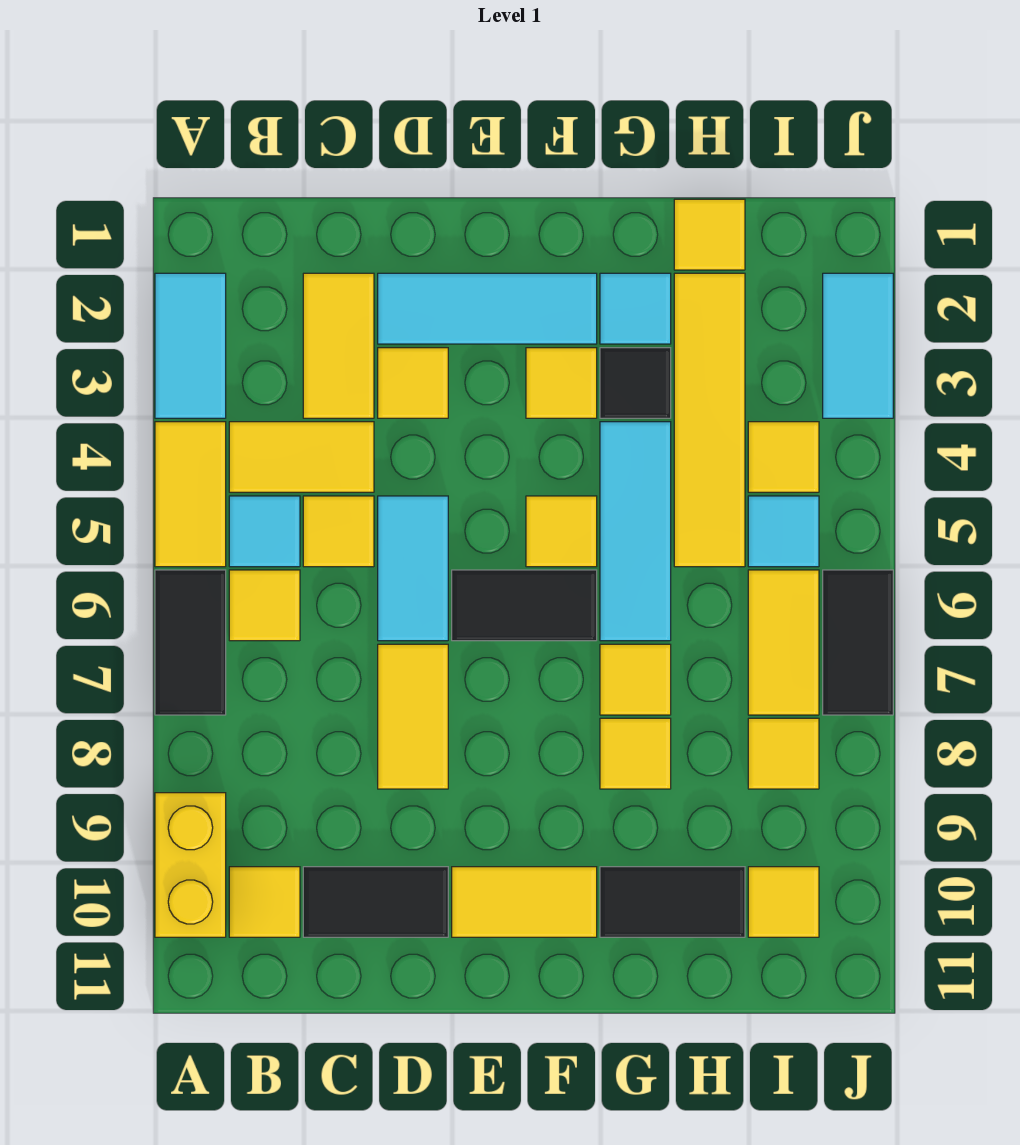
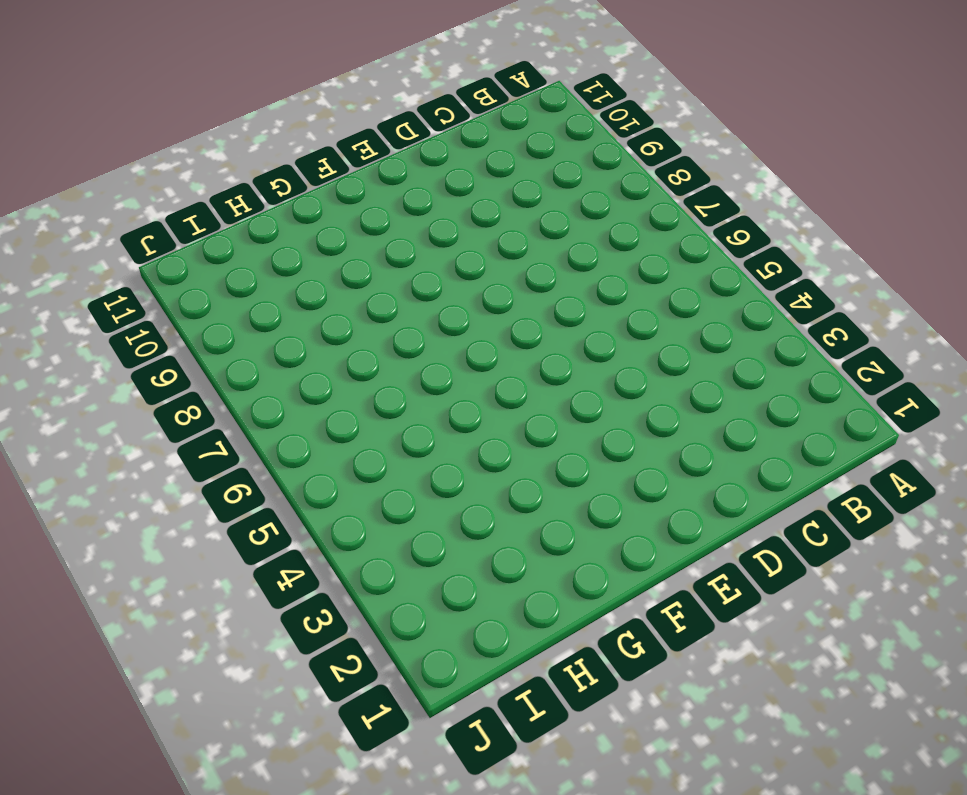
none -> cyan tile A2:A3 level 1
none -> yellow tile A4:A5 level 1
none -> black tile A6:A7 level 1
none -> yellow brick A9:A10 level 1

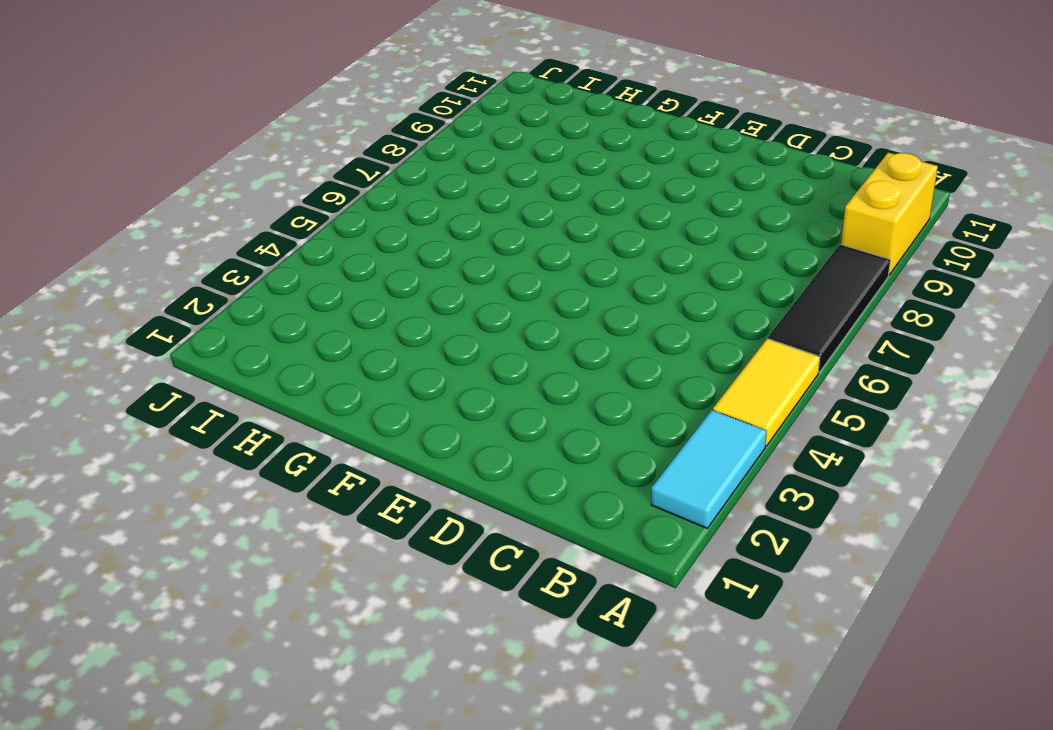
black tile A6:A8 level 1 -> black tile A6:A7 level 1
none -> yellow tile B4:C4 level 1
none -> cyan tile B5 level 1
none -> yellow tile B6 level 1
none -> yellow tile B10 level 1

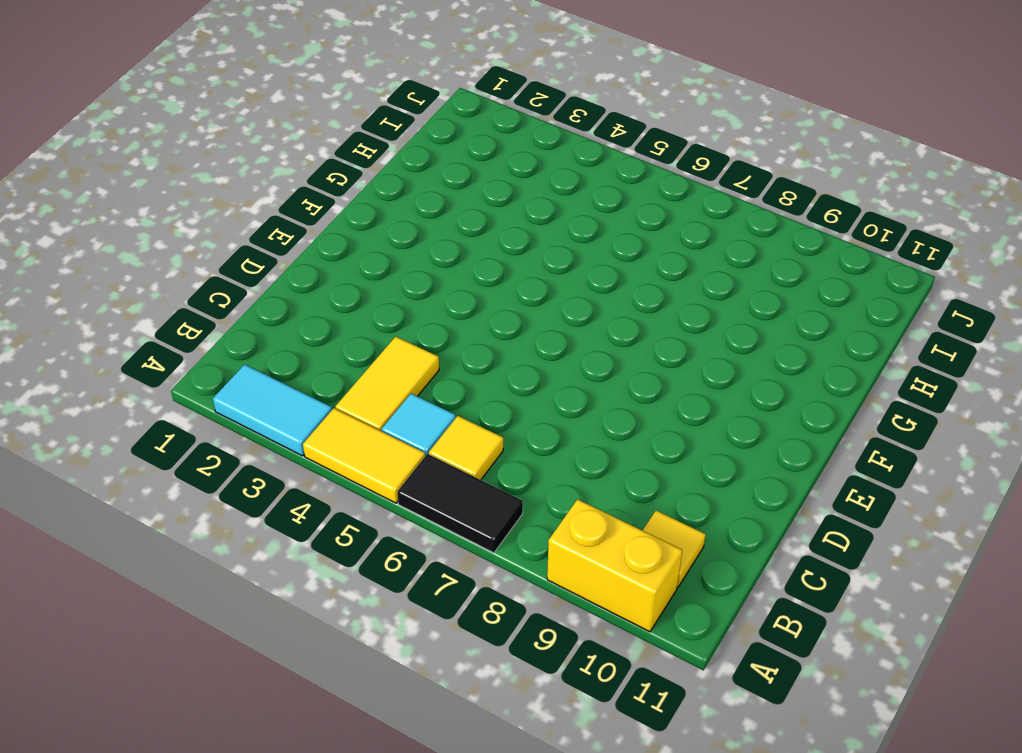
none -> yellow tile C2:C3 level 1
none -> yellow tile C5 level 1
none -> black tile C10:D10 level 1
none -> cyan tile D2:F2 level 1

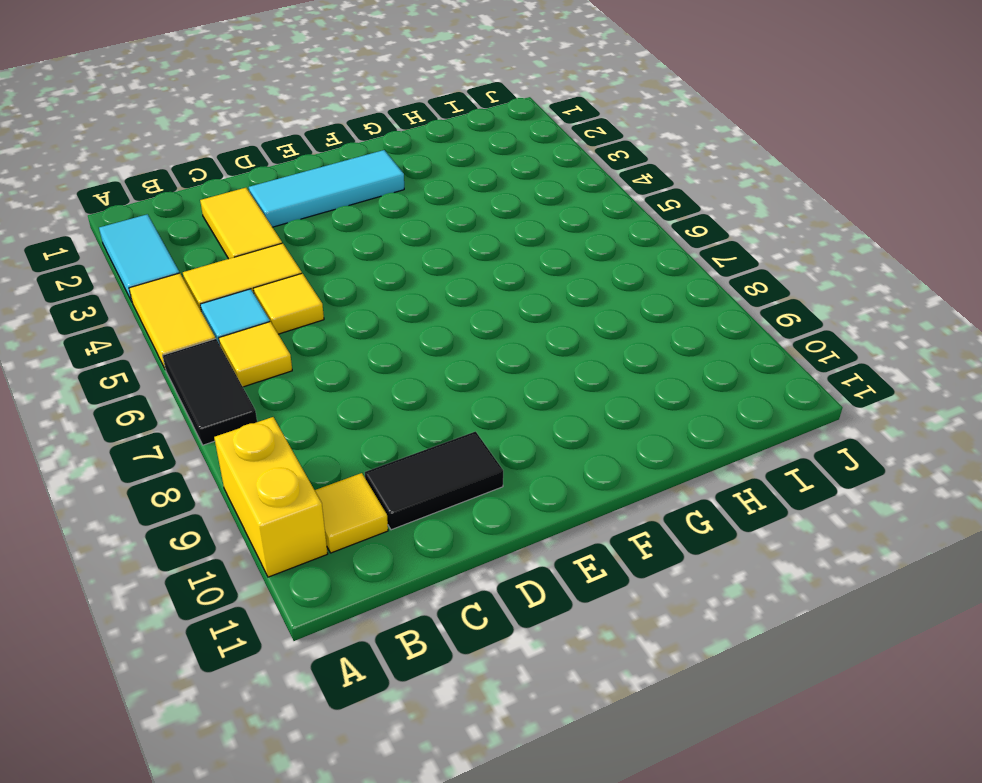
none -> yellow tile D3 level 1
none -> cyan tile D5:D6 level 1
none -> yellow tile D7:D8 level 1
none -> black tile E6:F6 level 1

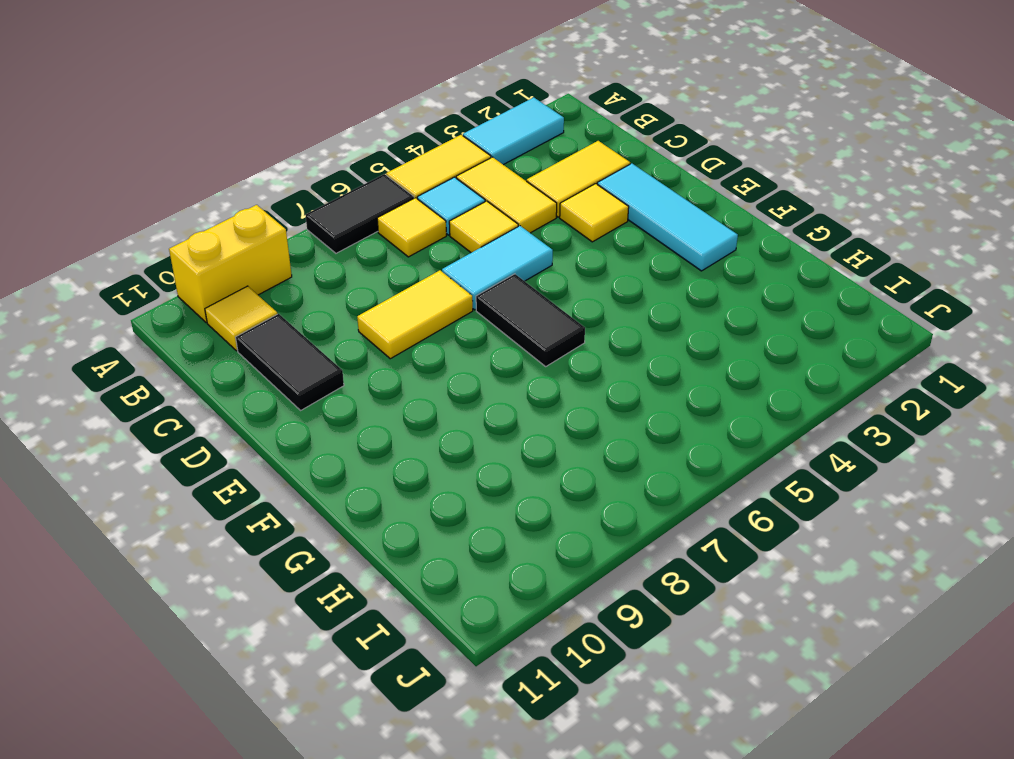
none -> yellow tile E10:F10 level 1
none -> yellow tile F3 level 1
none -> yellow tile F5 level 1
none -> cyan tile G2 level 1

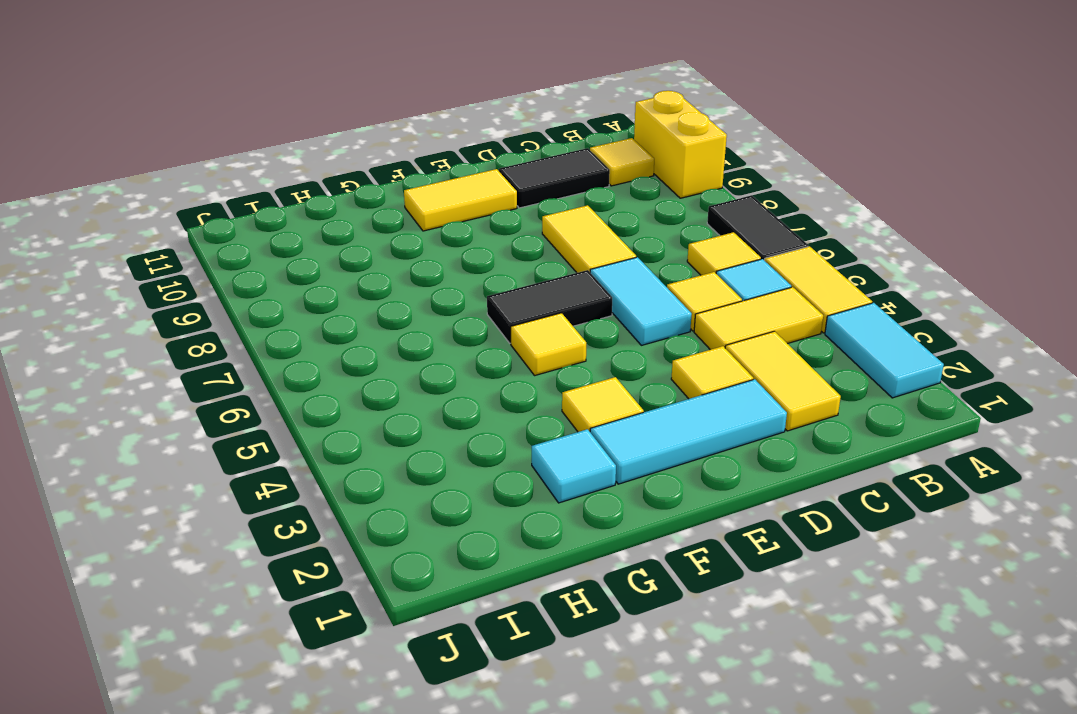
none -> black tile G3 level 1
none -> cyan tile G4:G6 level 1
none -> yellow tile G7 level 1
none -> yellow tile G8 level 1

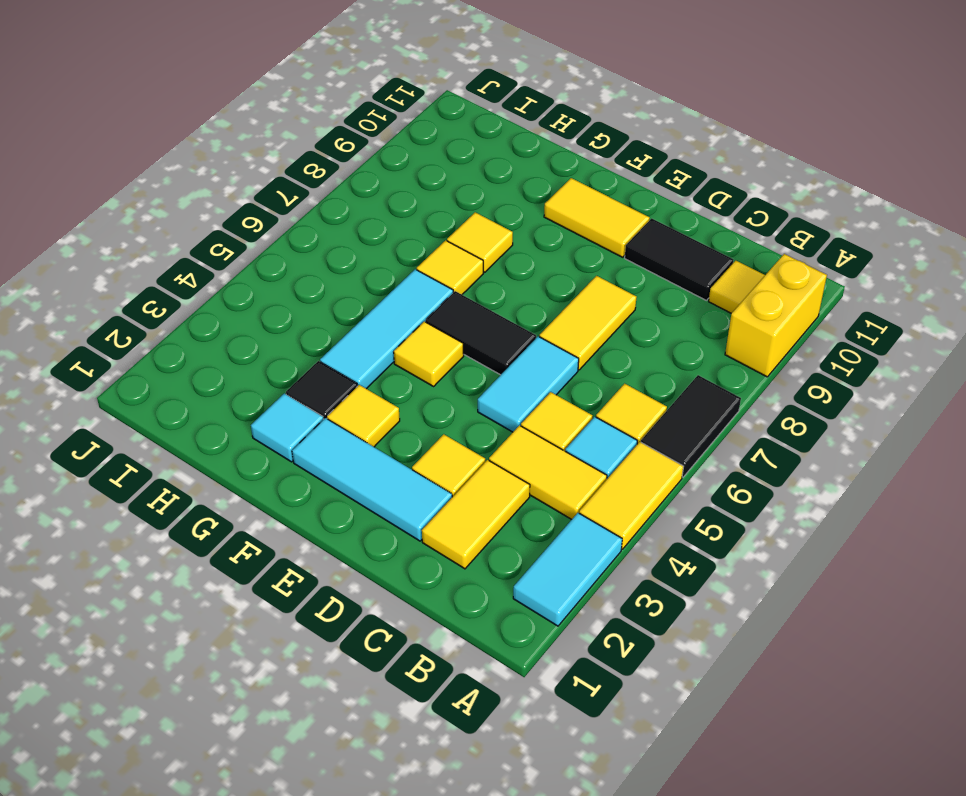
none -> black tile G10:H10 level 1
none -> yellow tile H1 level 1
none -> yellow tile H2:H5 level 1
none -> yellow tile I4 level 1

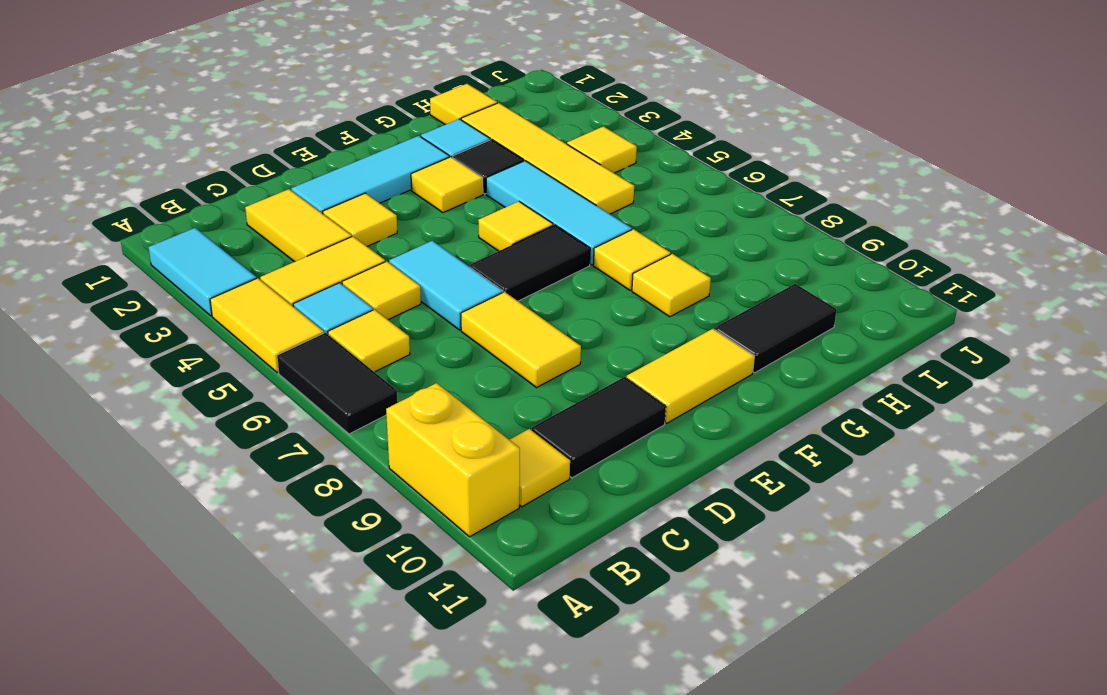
none -> cyan tile I5 level 1
none -> yellow tile I6:I7 level 1
none -> yellow tile I8 level 1
none -> yellow tile I10 level 1

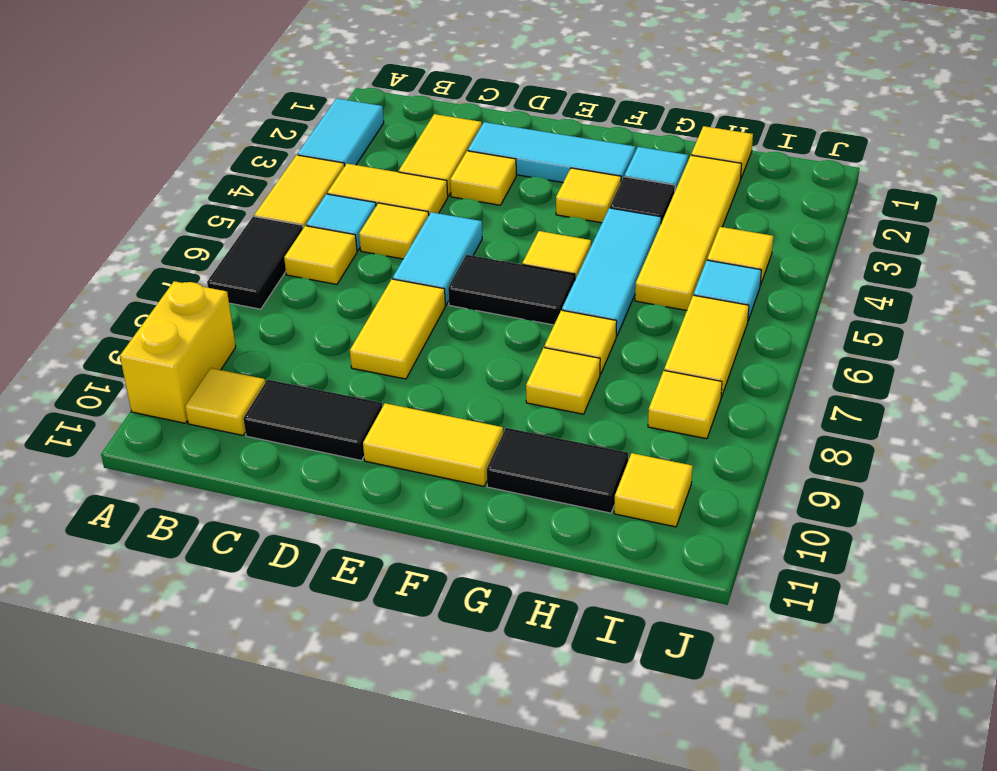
none -> cyan tile J2:J3 level 1
none -> black tile J6:J7 level 1

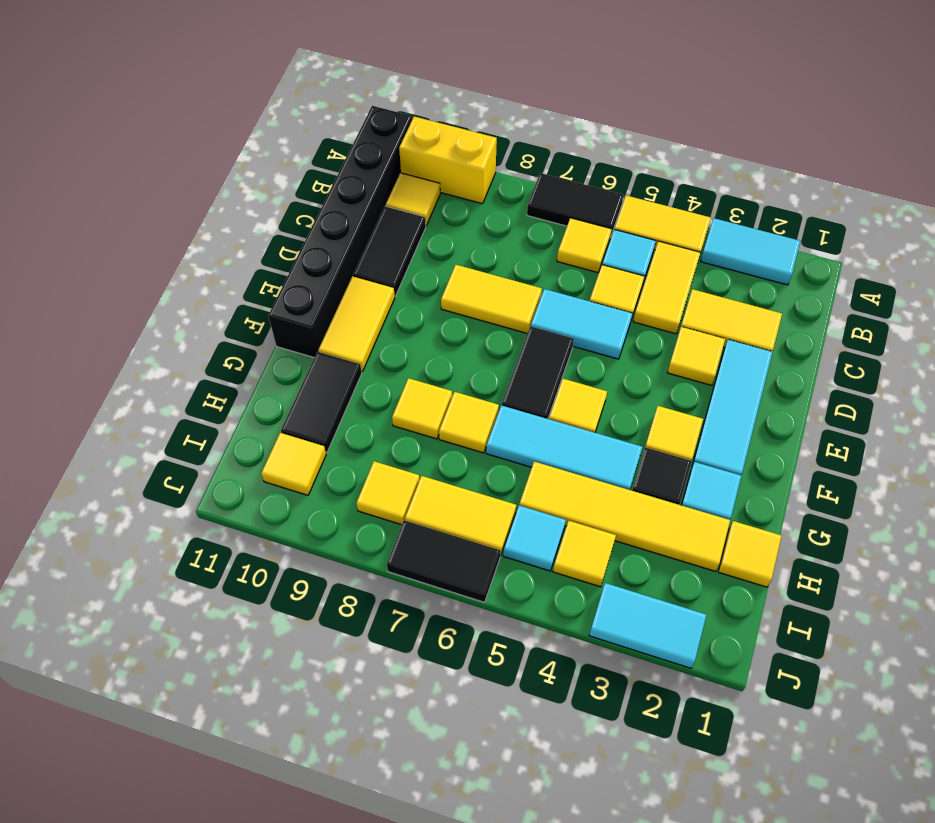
black brick A11:F11 level 1 -> none

